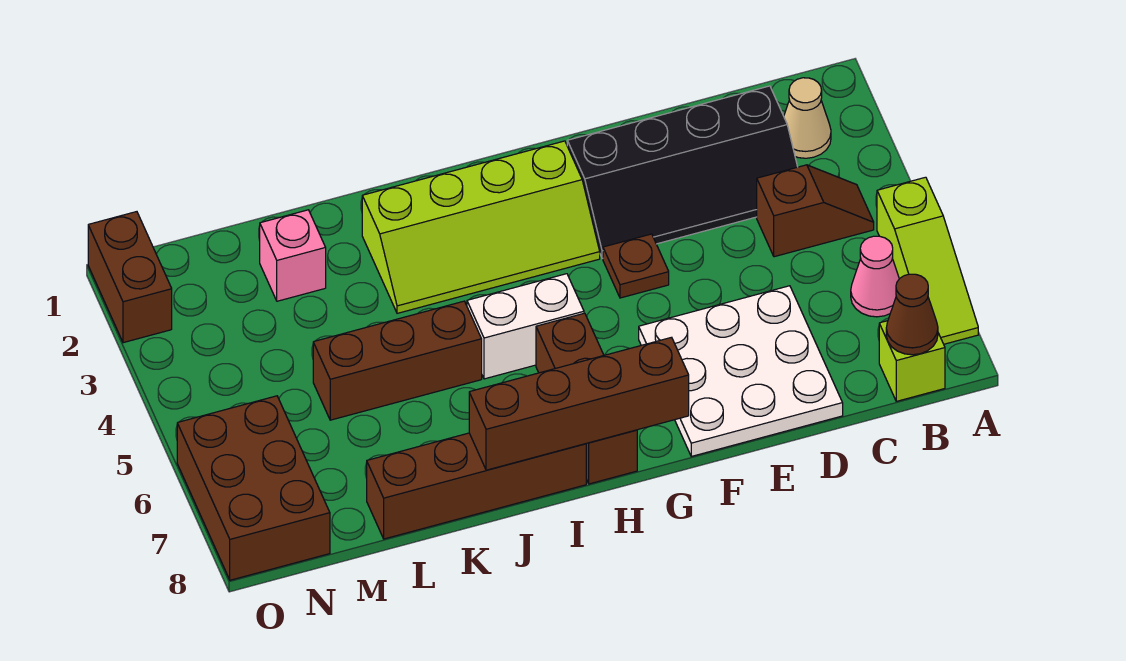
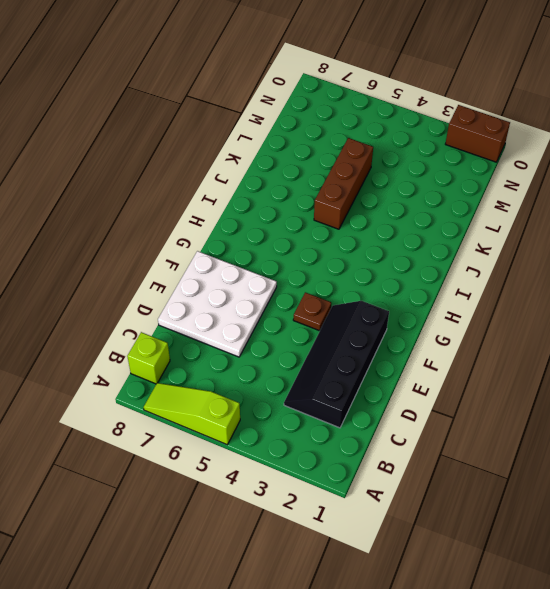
none -> tan cone B2 level 1
none -> brown slope B4:C4 level 1 top C
none -> pink cone B6 level 1

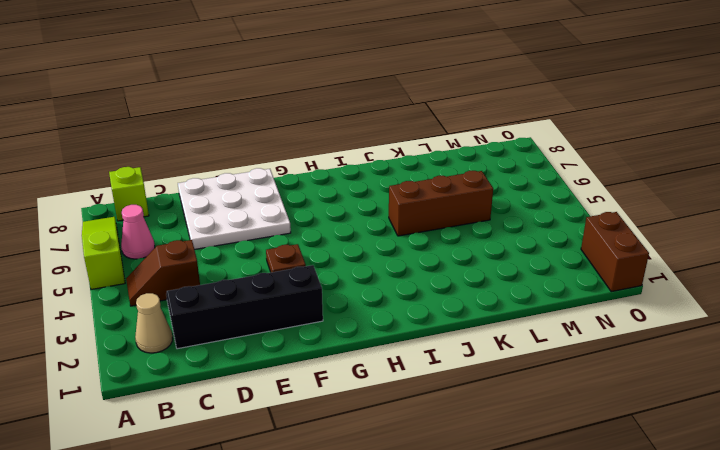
none -> lime slope G2:J3 level 1 top 2
none -> white brick H5:I5 level 1
none -> brown brick H6:H8 level 1

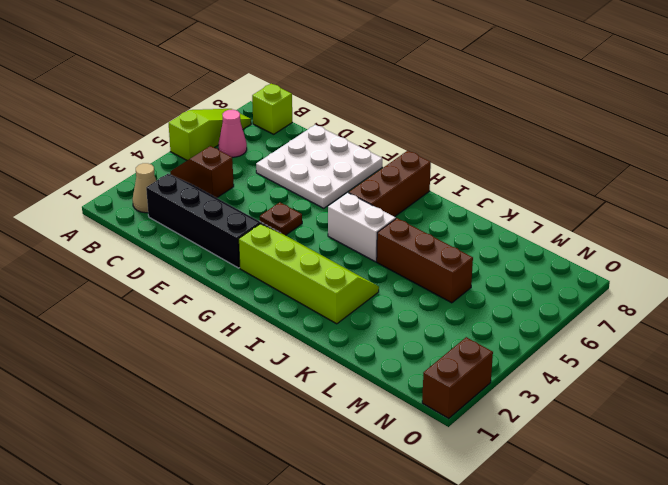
none -> brown brick I8:L8 level 1
none -> pink brick L2 level 1
none -> brown brick N6:O8 level 1

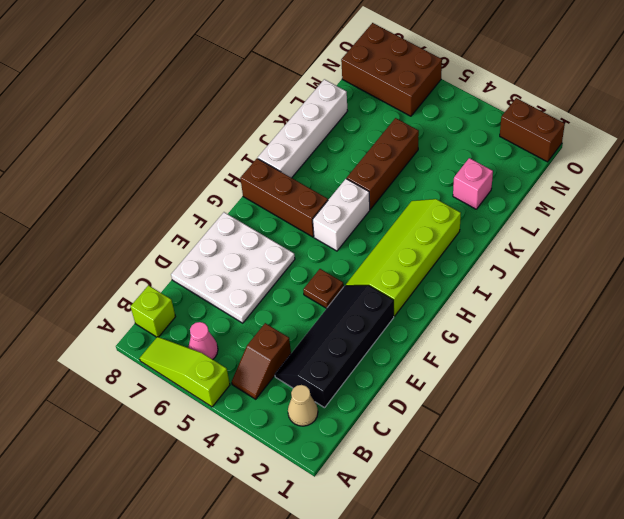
white brick I8:L8 level 1 -> brown brick I8:L8 level 1
none -> brown cone B8 level 2
none -> brown brick G8:J8 level 2

